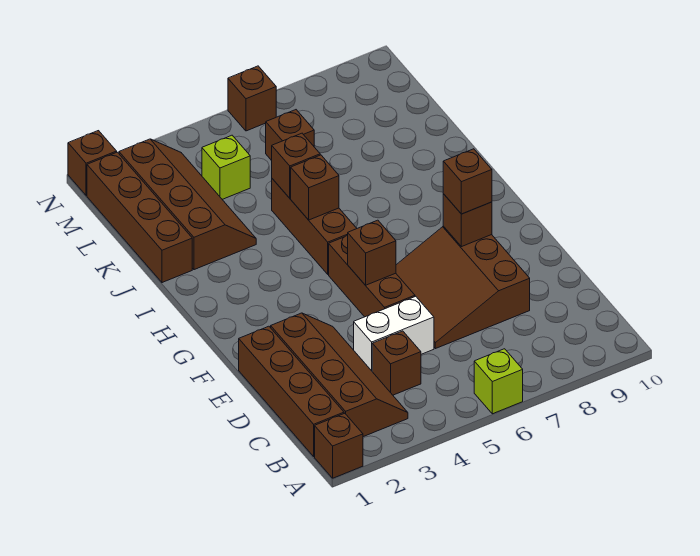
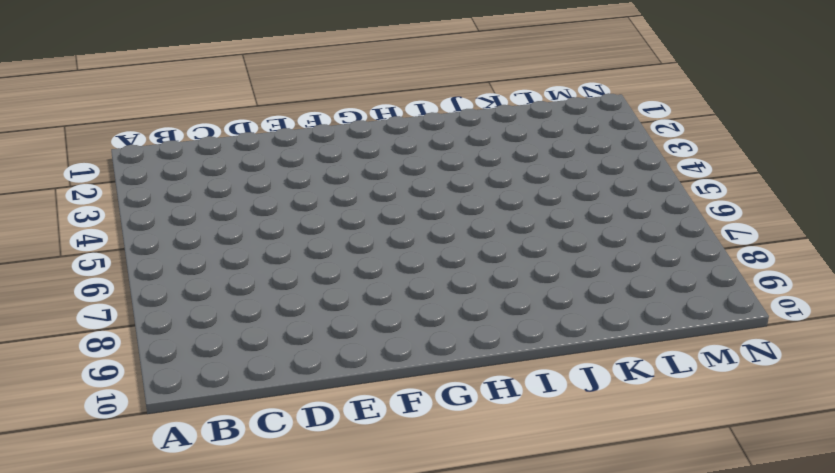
none -> brown brick A1 level 1
none -> lime brick A6 level 1
none -> brown brick B1:E1 level 1

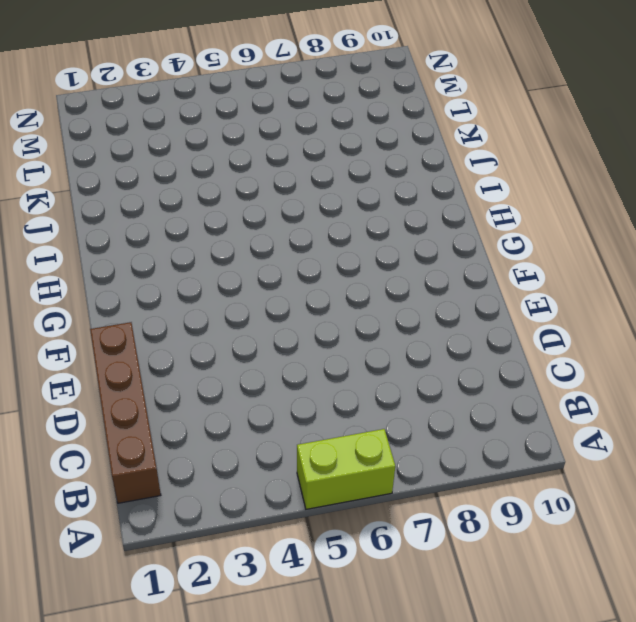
lime brick A5:A6 level 1 -> lime brick A6 level 1
none -> brown brick A1 level 1
none -> brown slope B2:E3 level 1 top 2
none -> brown brick C4 level 1

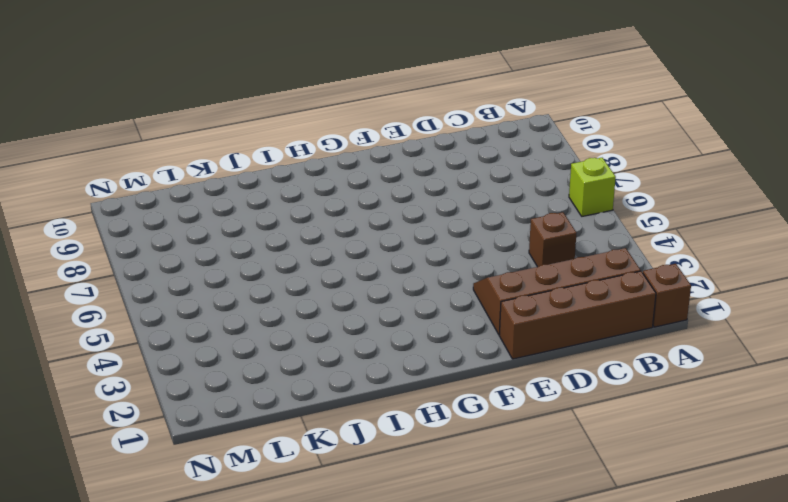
none -> white brick D4:D5 level 1
none -> brown slope D6:F8 level 1 top 8
none -> brown brick E5:G5 level 1

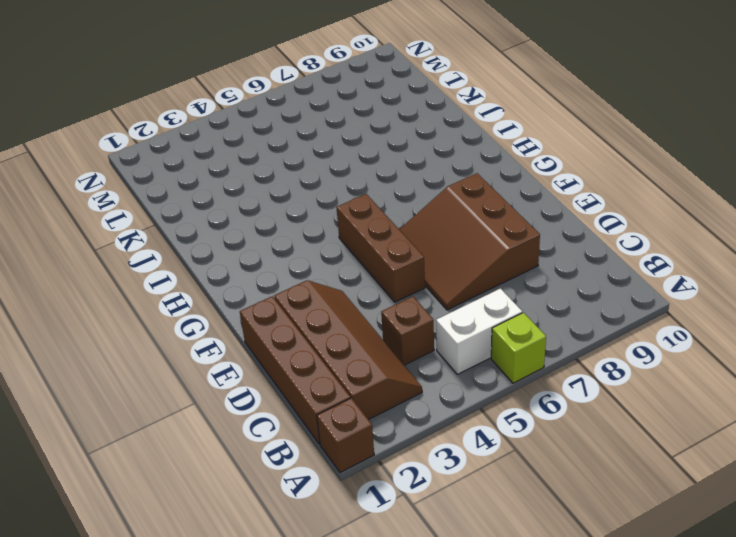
white brick B5:B6 level 1 -> white brick D4:D5 level 1
none -> brown brick H5:J5 level 1
none -> brown brick J1:M1 level 1
none -> brown slope J2:M3 level 1 top 2

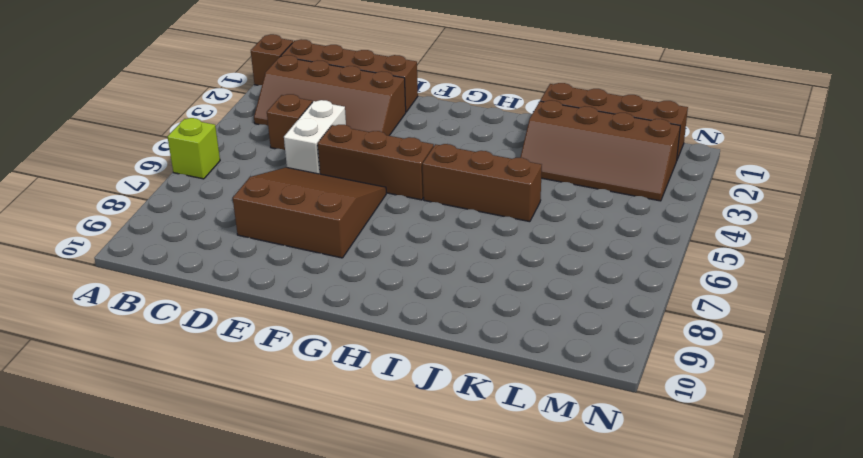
none -> lime brick L4 level 1
none -> brown brick L6 level 1
none -> brown brick N1 level 1

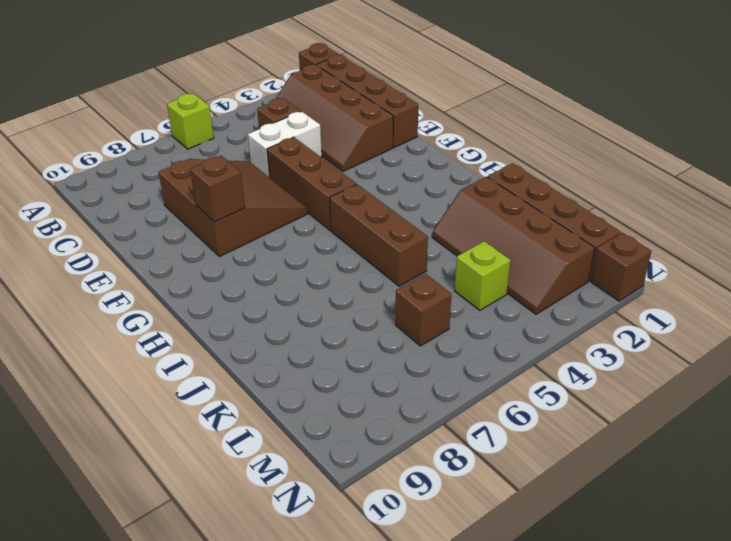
none -> brown brick N6 level 1
none -> brown brick F5 level 2
none -> brown brick I5 level 2

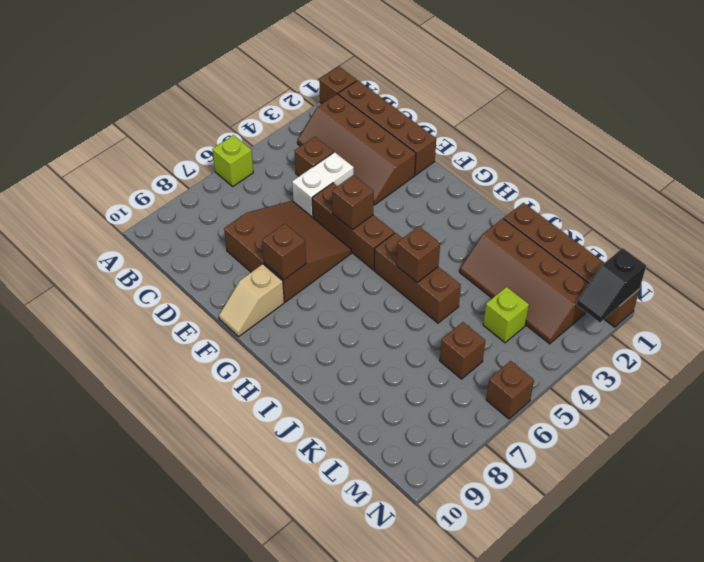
tan slope F9:F10 level 1 top 9 -> none
black slope N1:N2 level 2 top 1 -> none
none -> brown brick J5 level 2
none -> brown brick F8 level 3

